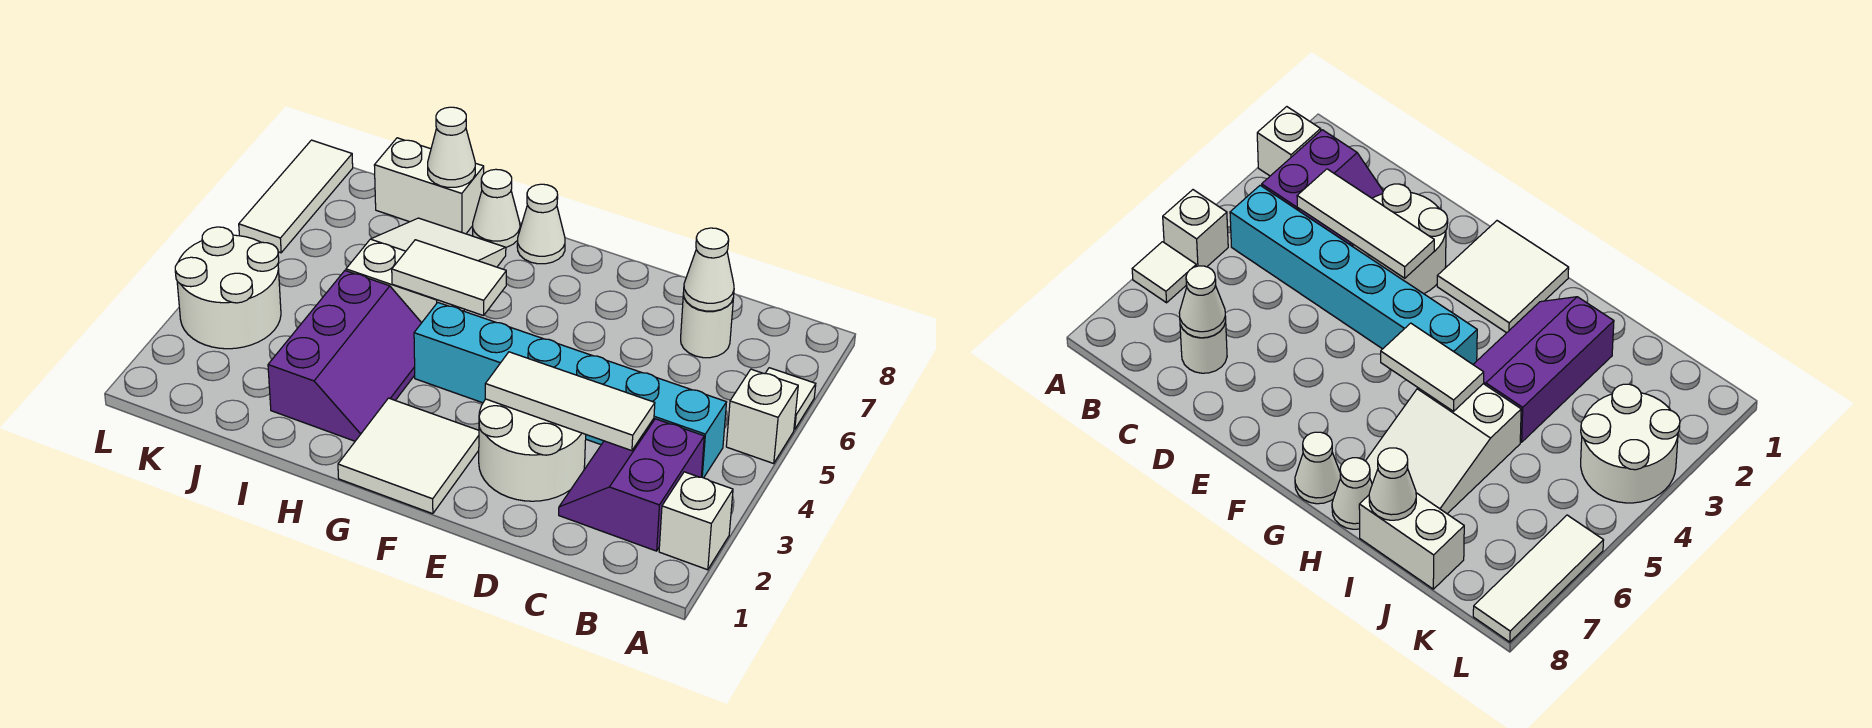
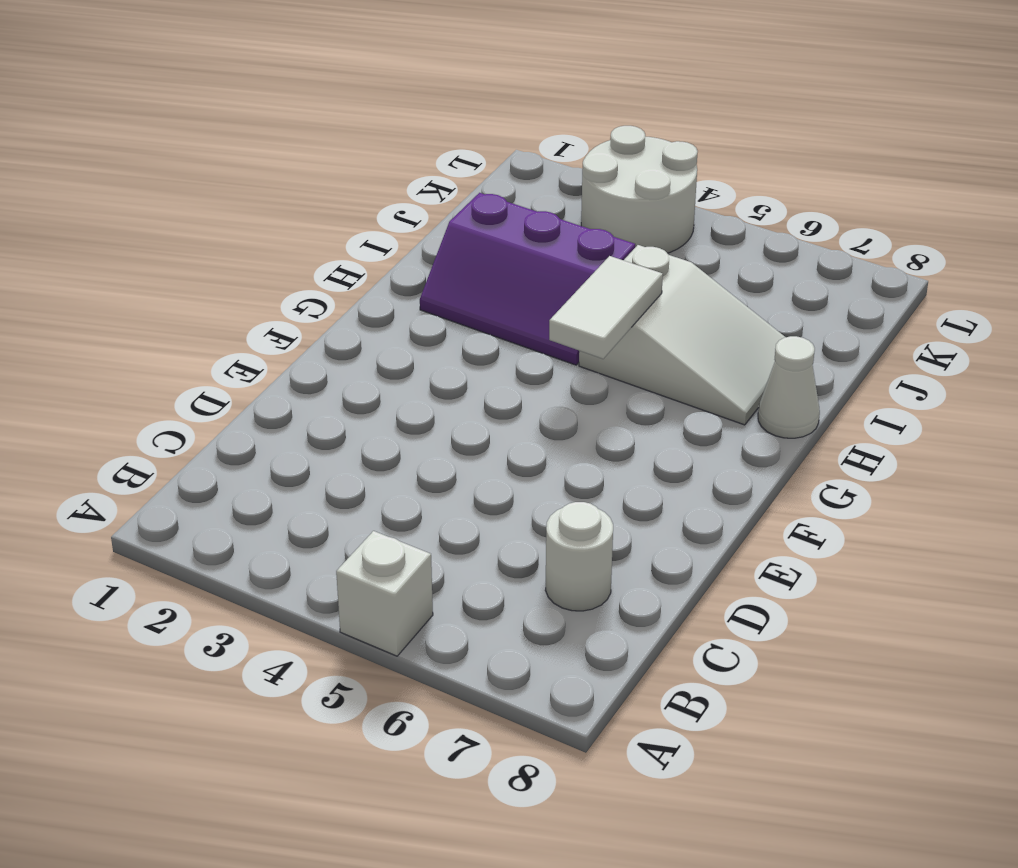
none -> white brick A2 level 1
none -> white tile A6 level 1
none -> purple slope B2:C3 level 1 top B

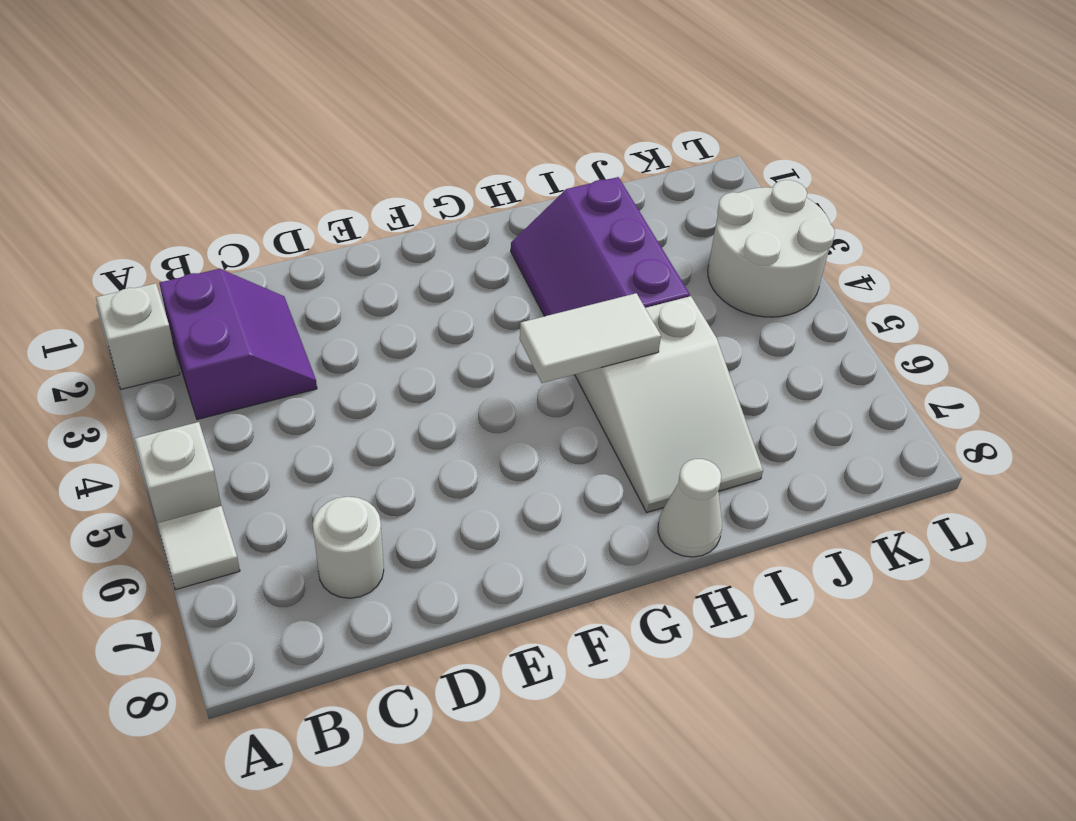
none -> cyan brick B4:G4 level 1
none -> white round brick D2:E3 level 1
none -> white tile F1:G2 level 1

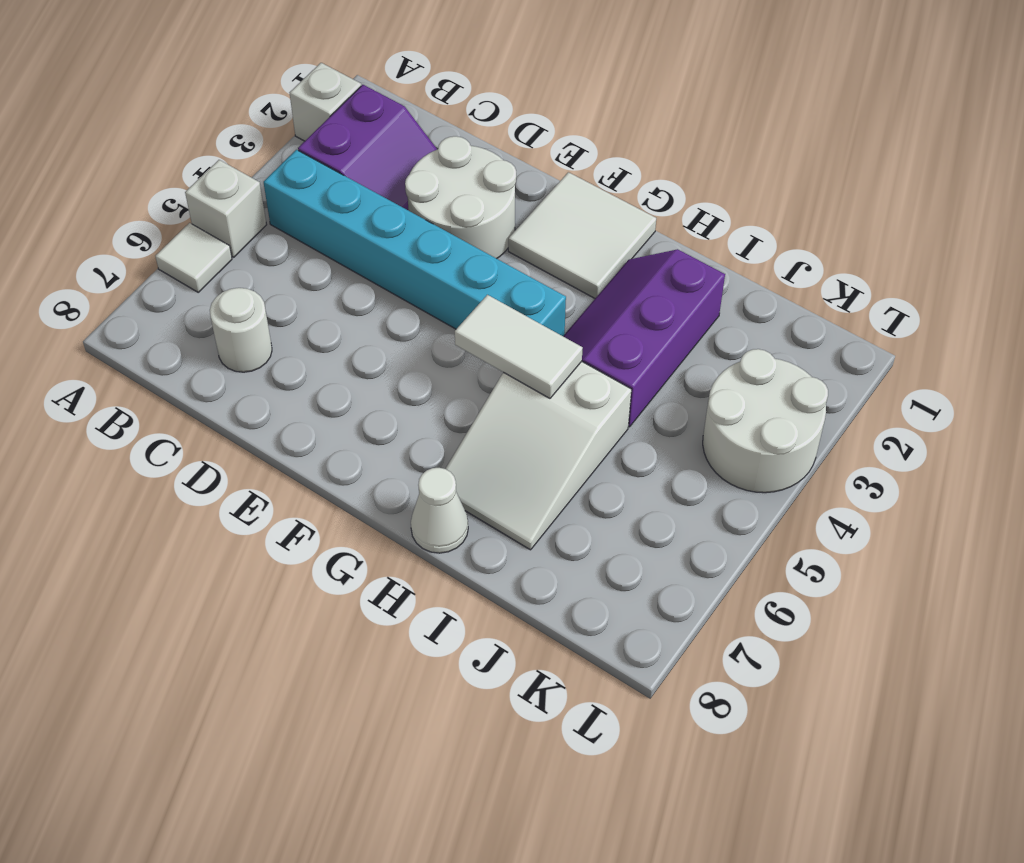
none -> white cone G8 level 1
none -> white brick I8:J8 level 1
none -> white tile L6:L8 level 1

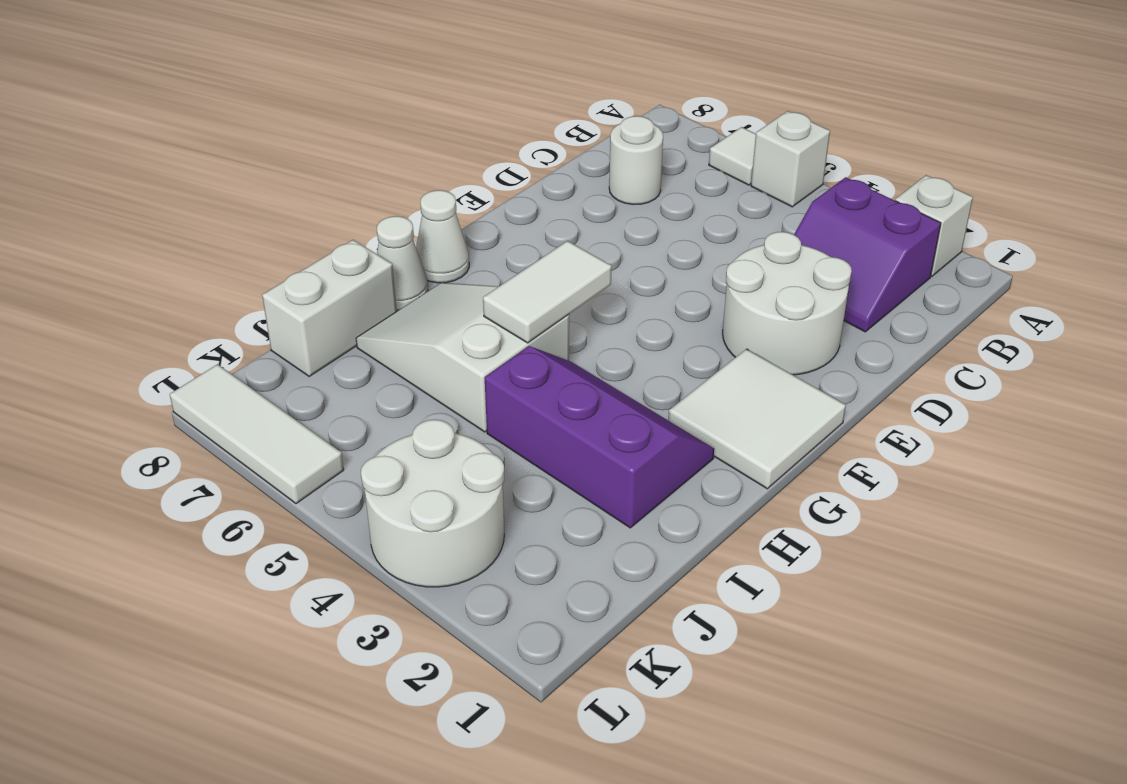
none -> cyan brick B4:G4 level 1
none -> white tile C3:E3 level 2
none -> white cone C7 level 2

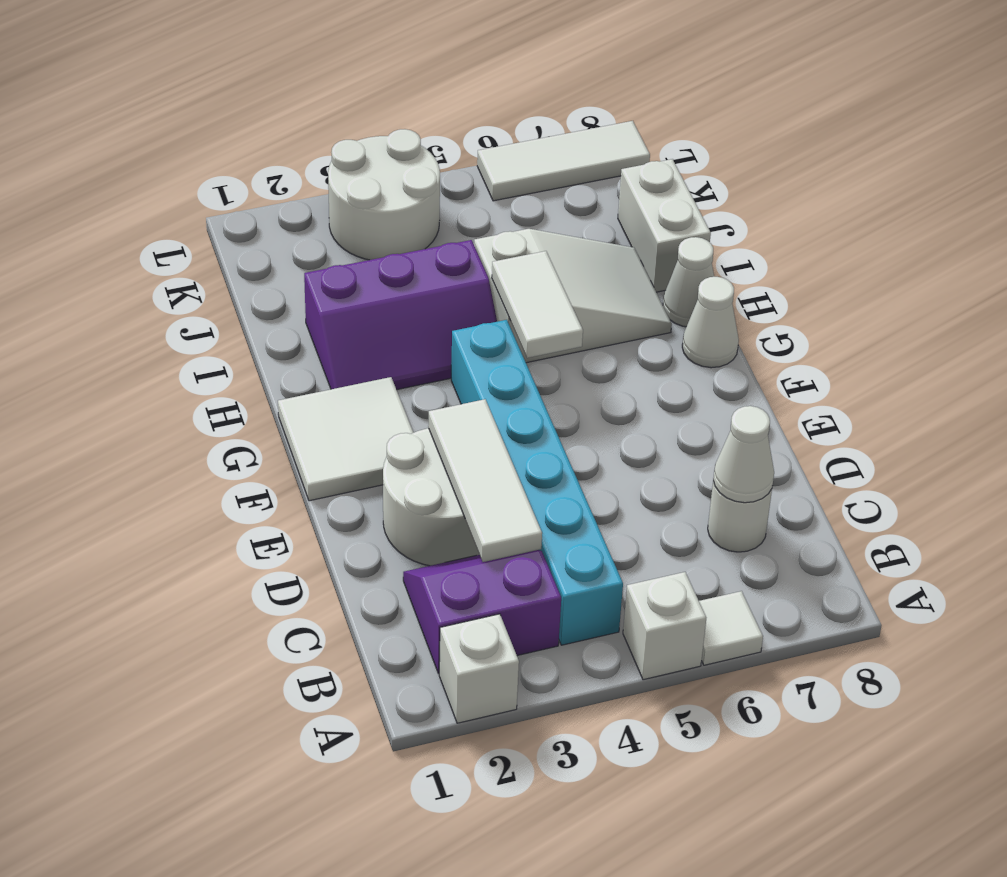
none -> white cone I8 level 2

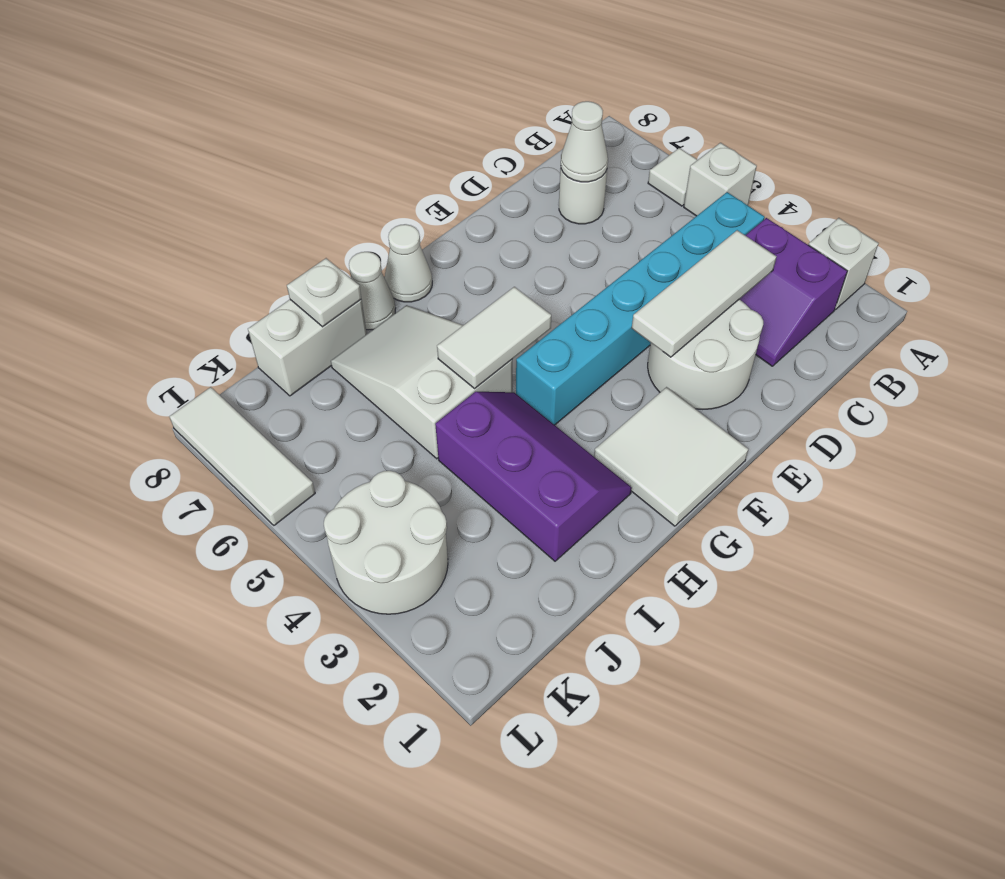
white plate I8 level 2 -> white cone I8 level 2

